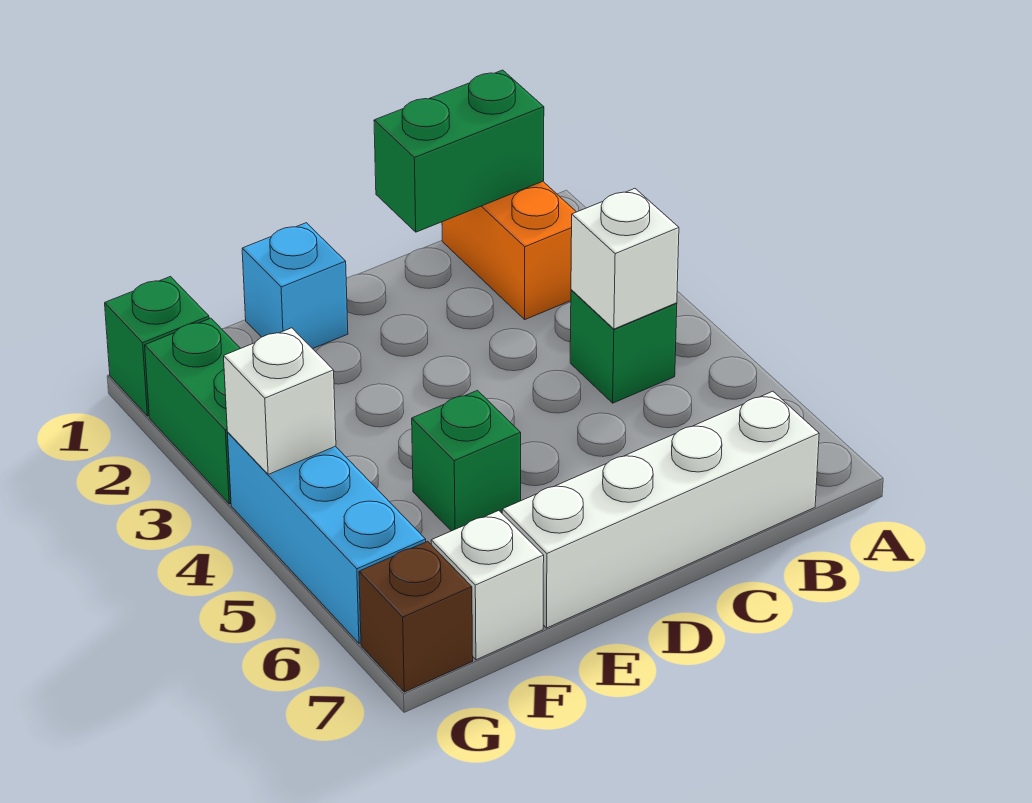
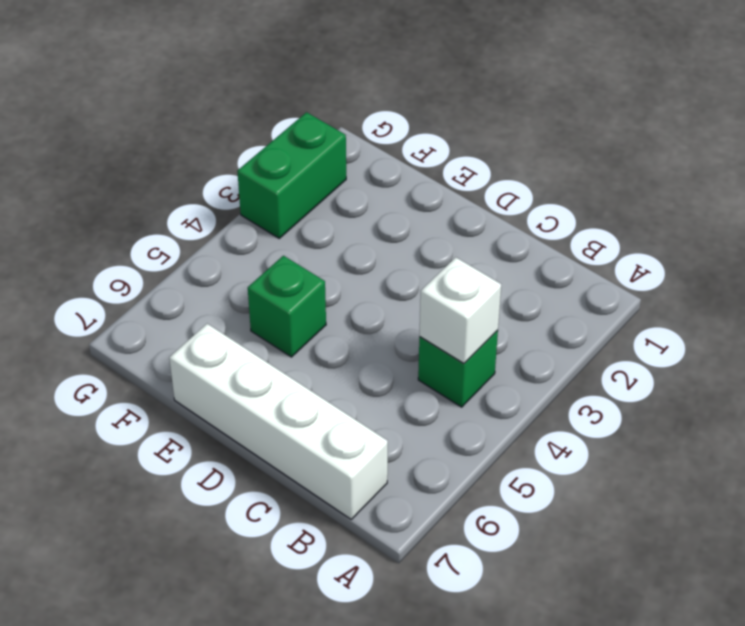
none -> orange brick B1:B2 level 1
none -> cyan brick E1 level 1
none -> white brick F7 level 1

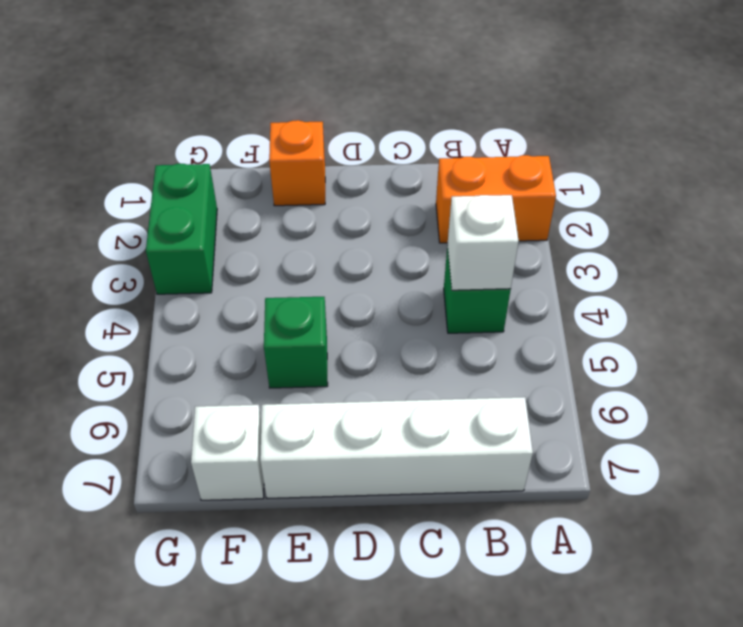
orange brick A2:B2 level 1 -> orange brick B1:B2 level 1
orange brick E1 level 1 -> cyan brick E1 level 1
none -> green brick G1 level 1
none -> cyan brick G4:G6 level 1
none -> brown brick G7 level 1

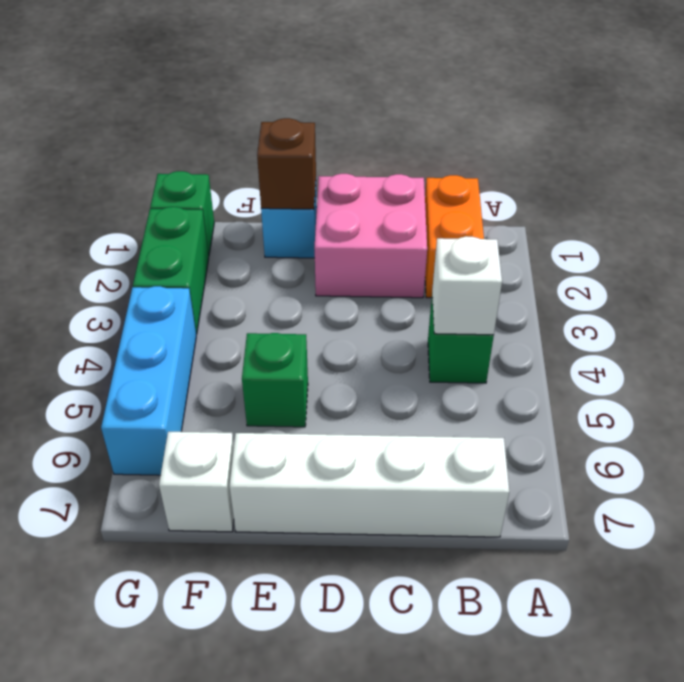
pink brick C1:D2 level 1 -> none
brown brick E1 level 2 -> brown brick G7 level 1
none -> green brick B1:C1 level 2
none -> white brick G4 level 2

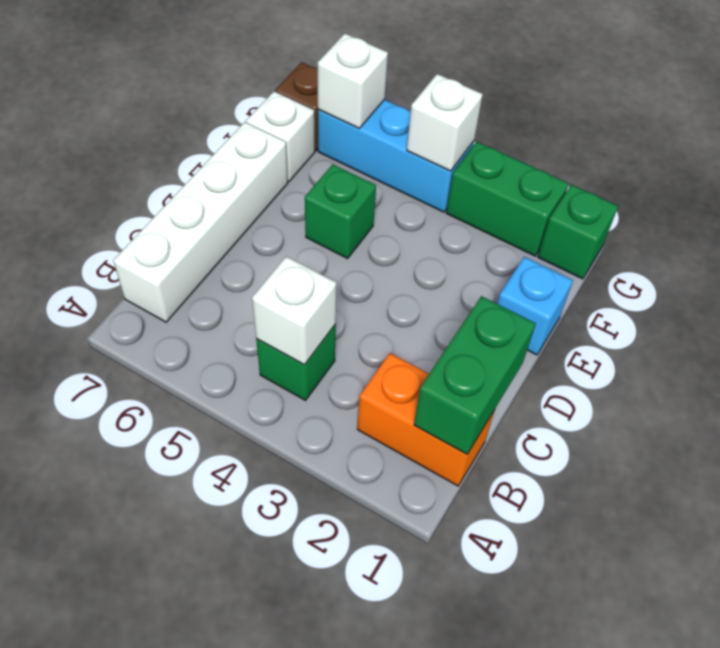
white brick G6 level 2 -> none

